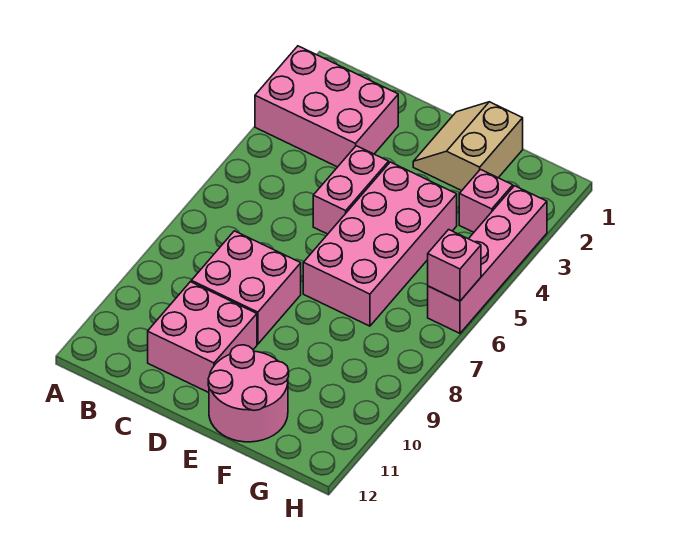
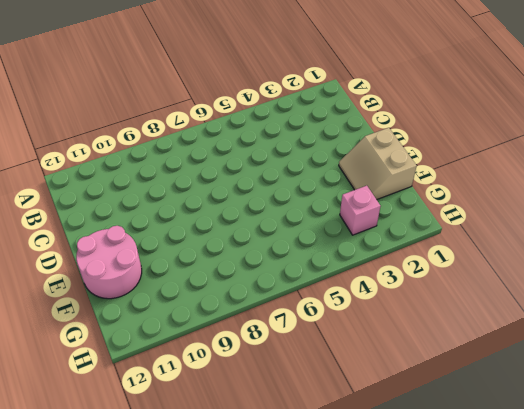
tan slope E1:F2 level 1 top 1 -> tan slope E1:F2 level 1 top F
none -> pink brick A2:C3 level 1
none -> pink brick C8:D9 level 1

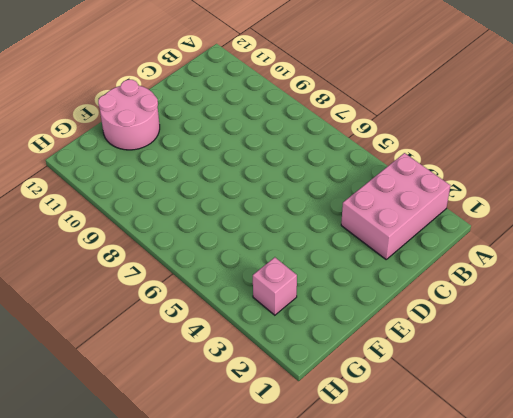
none -> pink brick C8:D9 level 1
none -> pink brick C10:D11 level 1

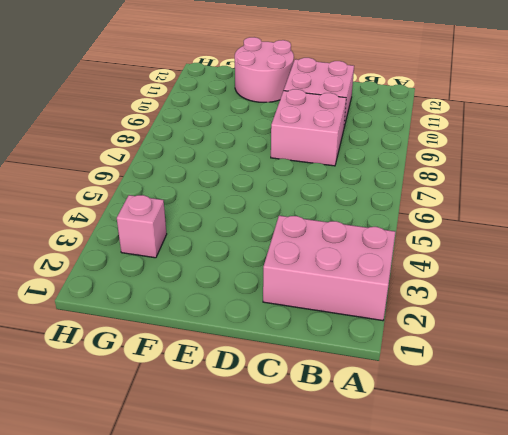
none -> pink brick D4:D5 level 1
none -> tan slope E1:F2 level 1 top F

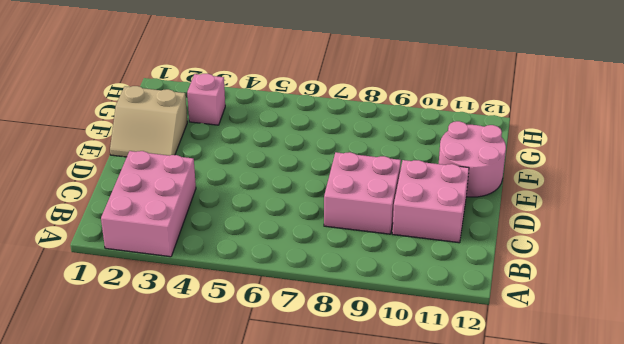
none -> pink brick D4:D5 level 1
none -> pink brick E4:F7 level 1

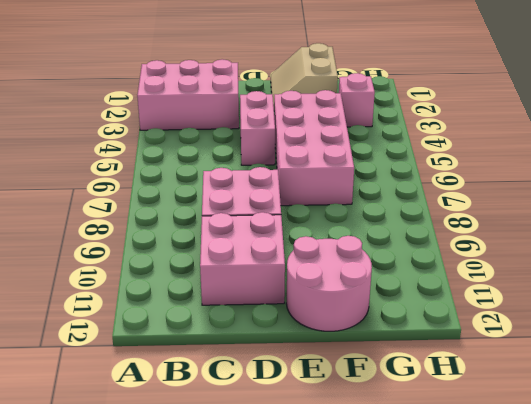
none -> pink brick H3:H6 level 1
none -> pink brick H6 level 2

